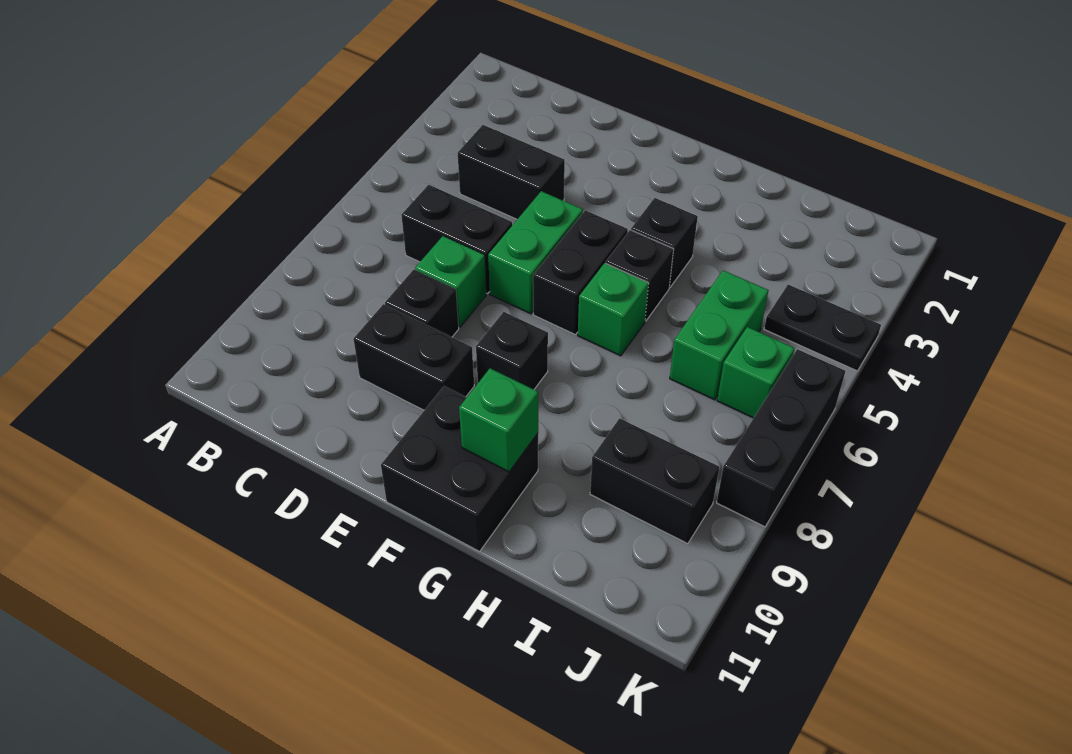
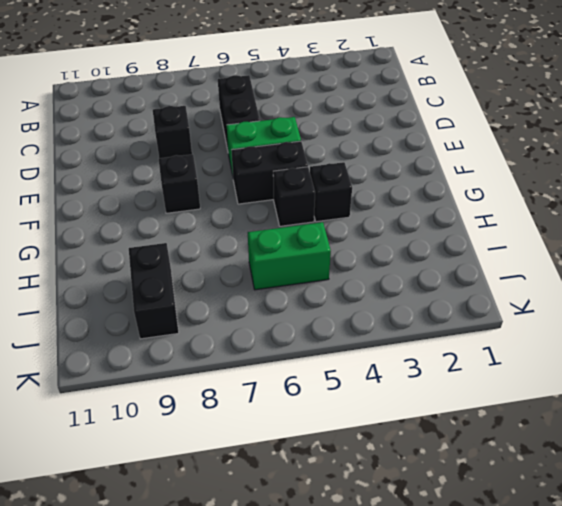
none -> black brick C4:D4 level 1
none -> green brick D7 level 1
none -> black brick D9:E9 level 1

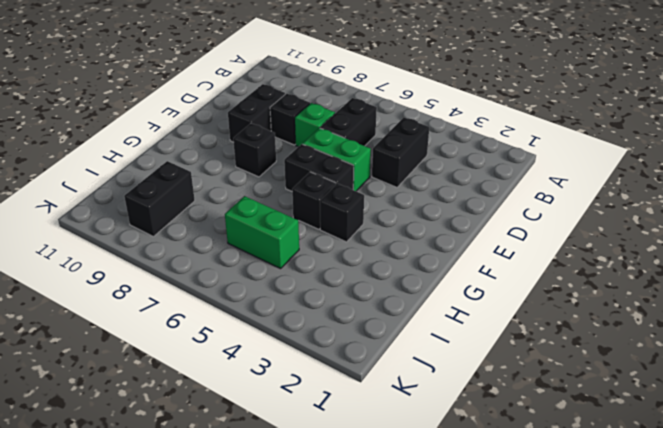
none -> black brick F10:G11 level 1
none -> green brick G6 level 1
none -> black plate J4:K4 level 1

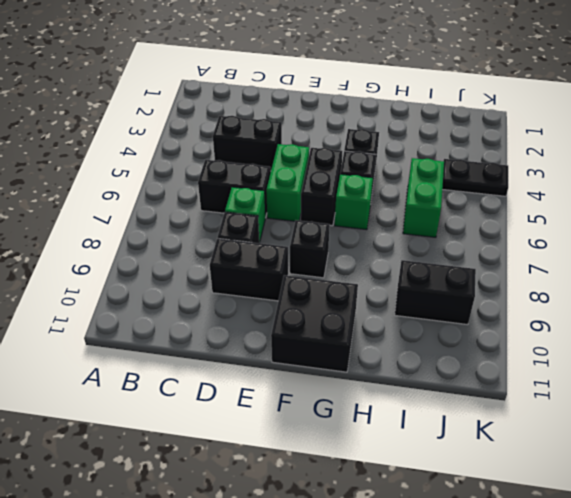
none -> green brick J6 level 1
none -> black brick K6:K8 level 1
none -> green brick G10 level 2

